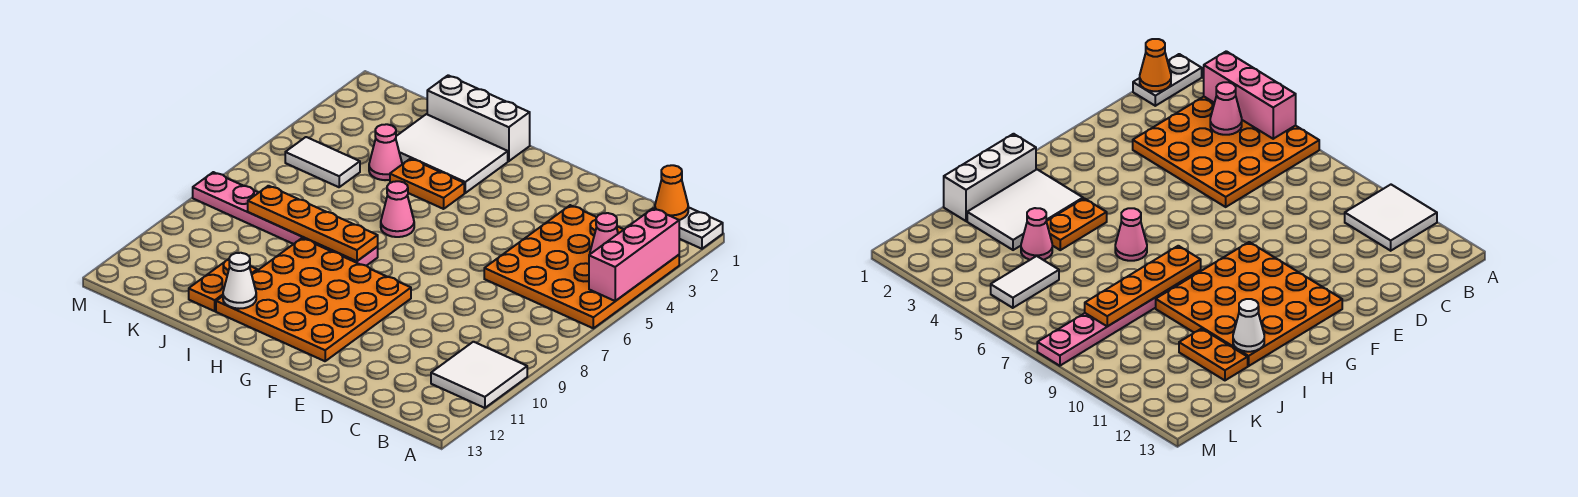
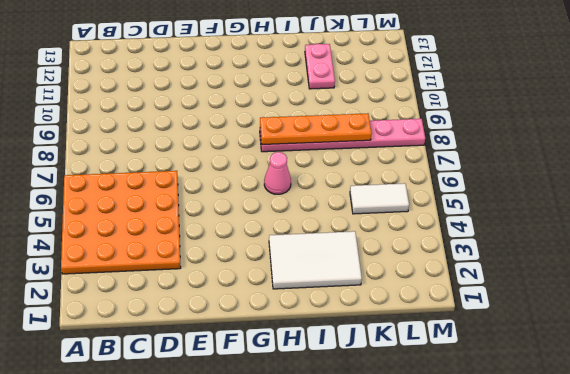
pink plate J11:J12 level 1 -> orange plate J11:J12 level 1
none -> white plate A1:B1 level 1
none -> white tile A10:B11 level 1
none -> orange plate F9:I12 level 1

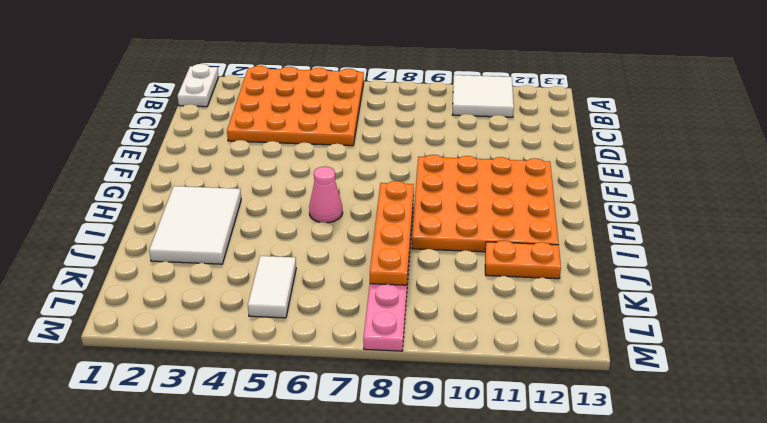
none -> white brick H1:J1 level 1
none -> orange plate H4:I4 level 1
none -> pink cone J4 level 1

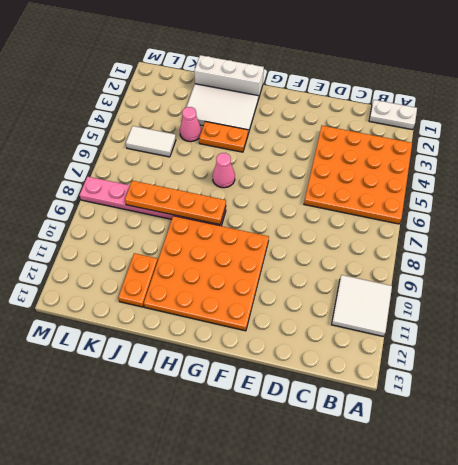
none -> pink brick A3:A5 level 2
none -> orange cone B1 level 2
none -> pink cone B4 level 2

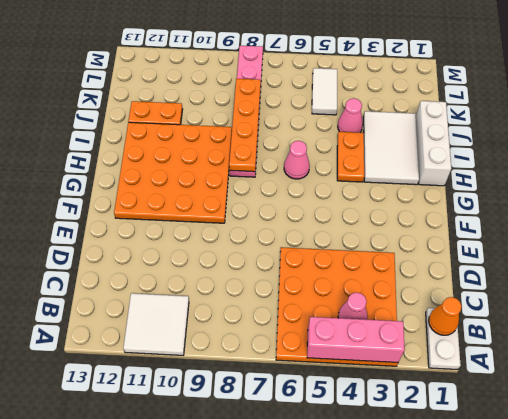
none -> white cone I12 level 2

